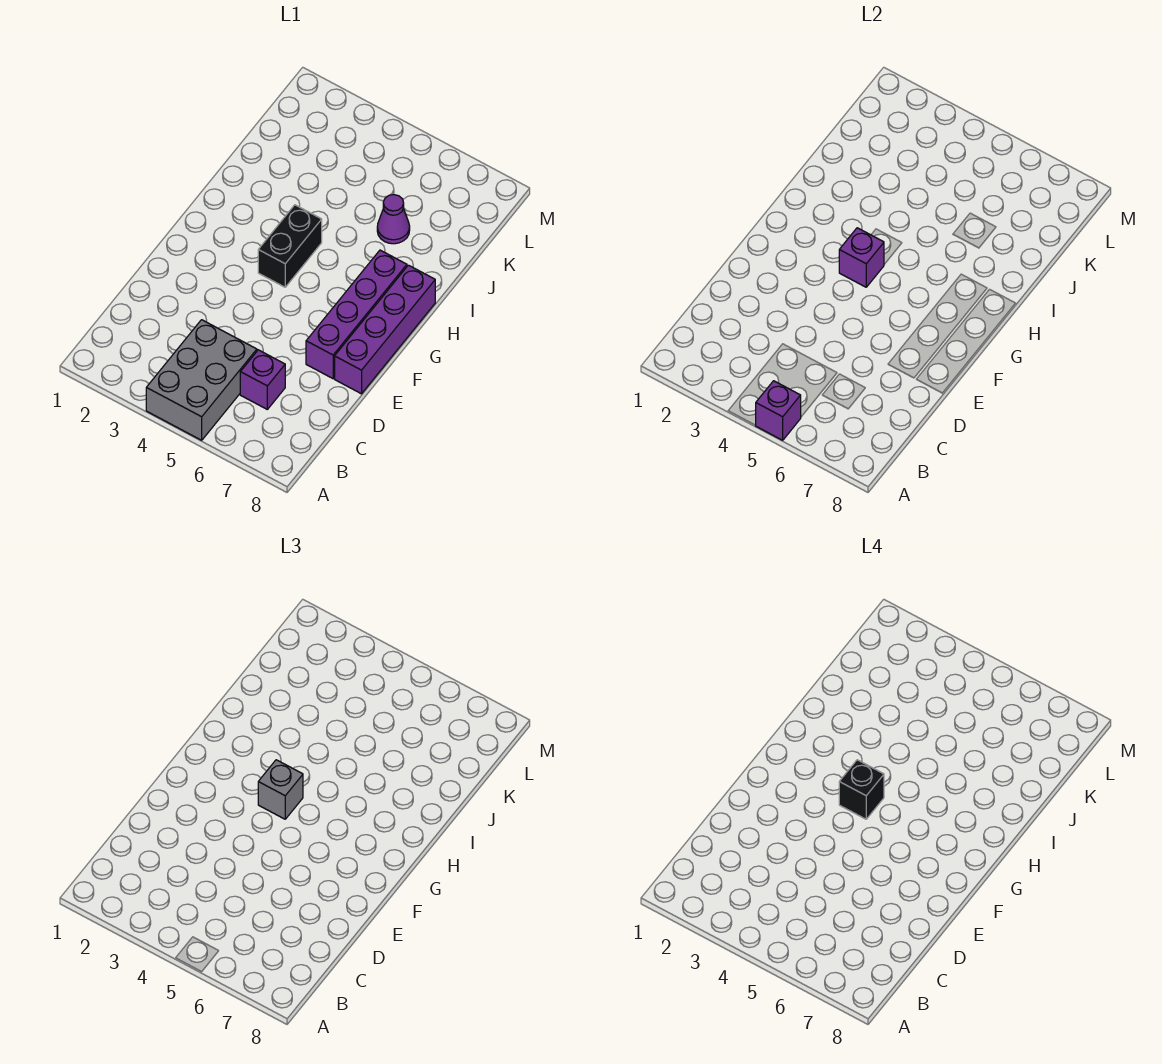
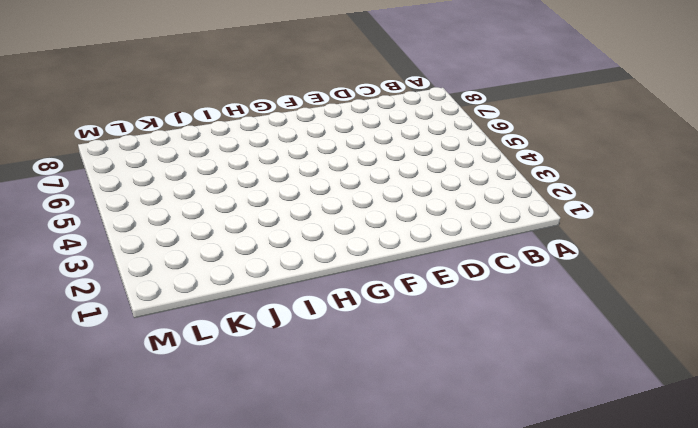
none -> grey brick A4:C5 level 1
none -> purple brick C6 level 1

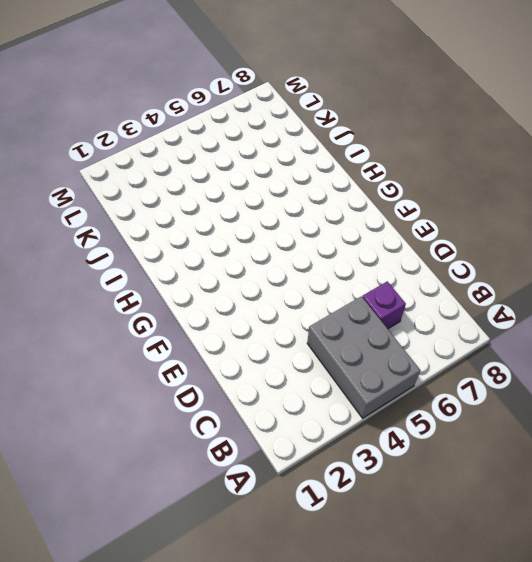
none -> purple brick E7:H7 level 1
none -> purple brick E8:H8 level 1

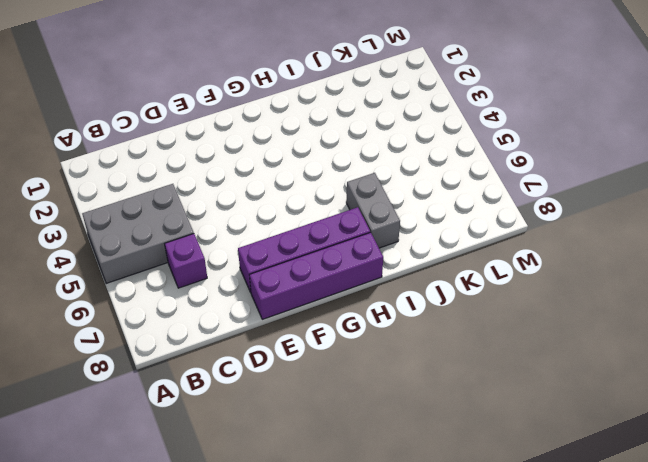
grey brick I6:I7 level 1 -> none
none -> black brick G4:H4 level 1
none -> purple cone J6 level 1

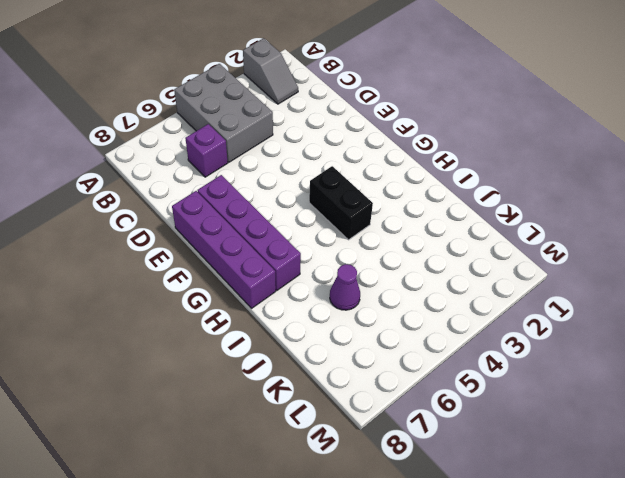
grey slope A2:B2 level 1 top A -> none
none -> purple brick A5 level 2
none -> purple brick G4 level 2

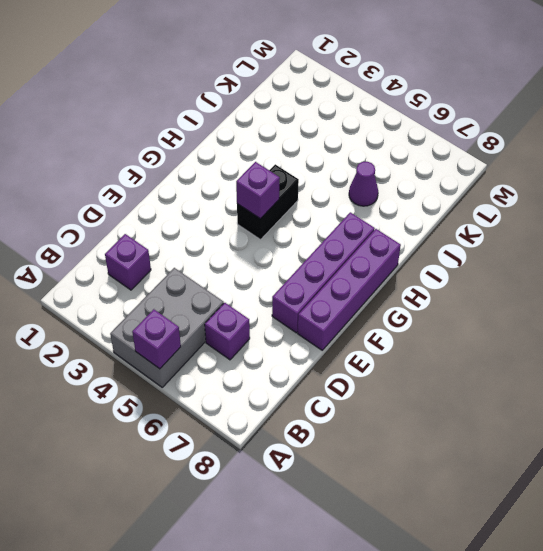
purple brick C2 level 1 -> none
none -> grey brick G4 level 3
none -> black brick G4 level 4

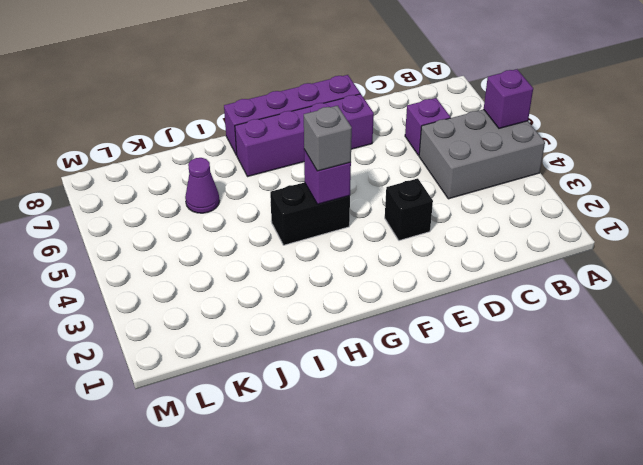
black brick E3 level 1 -> black brick G4 level 4

